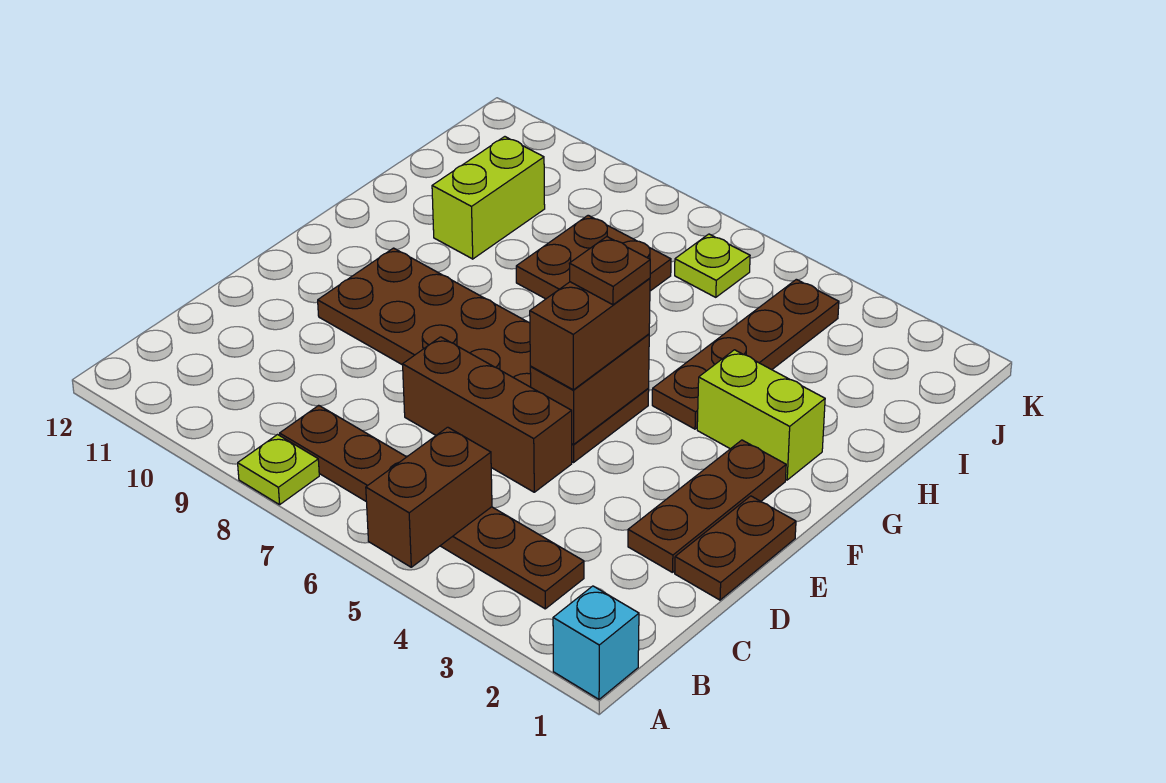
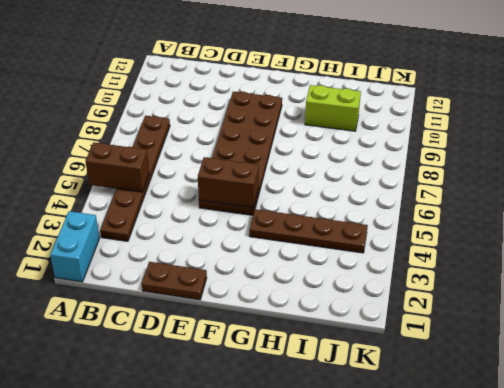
cyan brick A1:A2 level 1 -> cyan brick A1 level 1
none -> lime plate A8 level 1
none -> brown plate D2:F2 level 1
none -> brown brick D5:D7 level 1

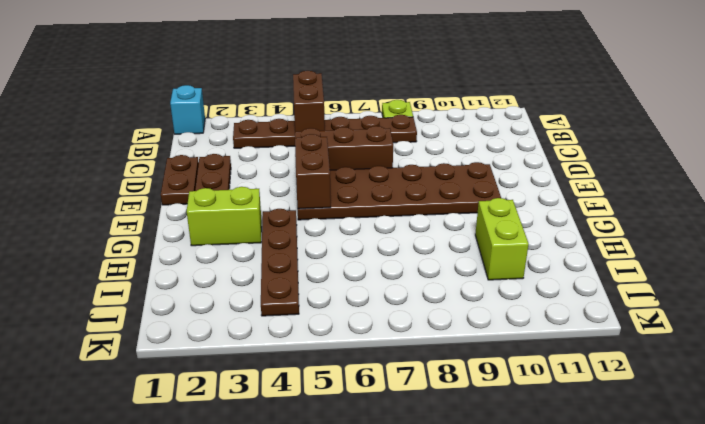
none -> brown plate H7:I8 level 1
none -> lime plate J6 level 1
none -> brown brick E5:F5 level 3

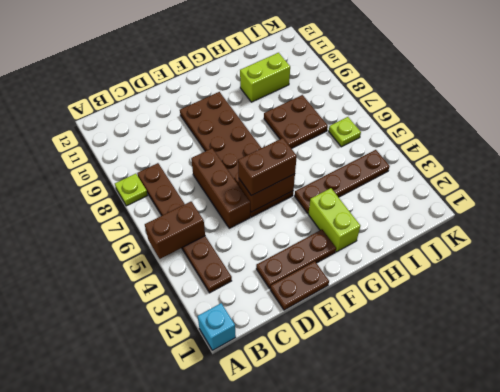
none -> brown plate F5 level 4

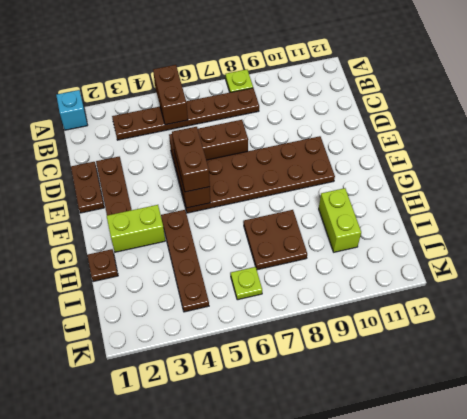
brown plate H1 level 1 -> brown plate F5 level 4

